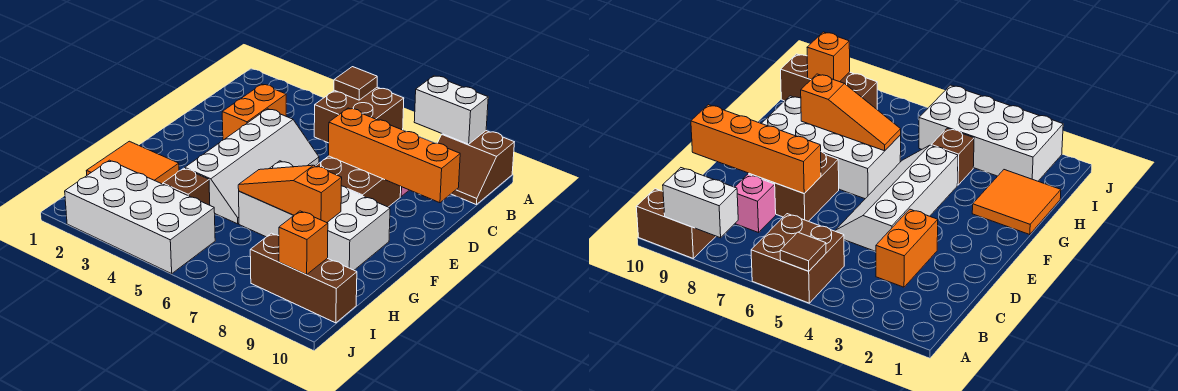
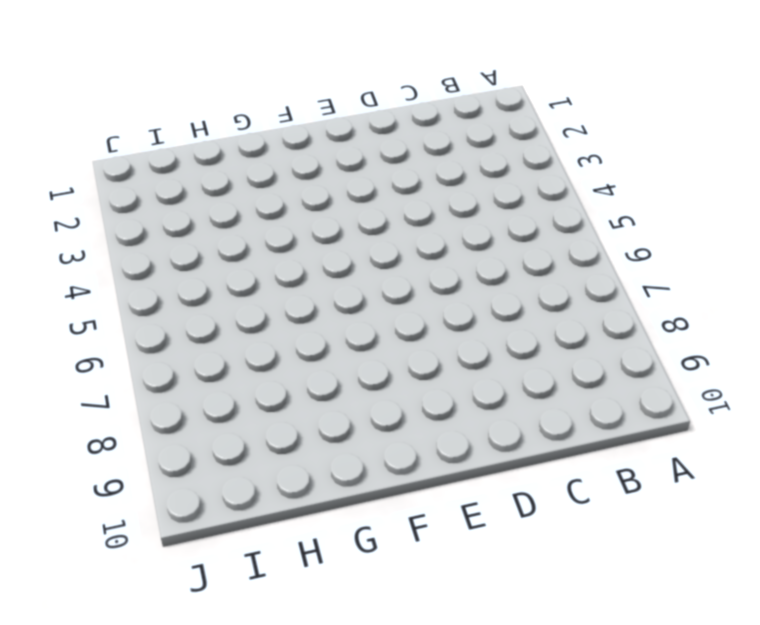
none -> brown brick A5:B6 level 1
none -> brown slope A9:B10 level 1 top A
none -> orange brick C3:D3 level 1

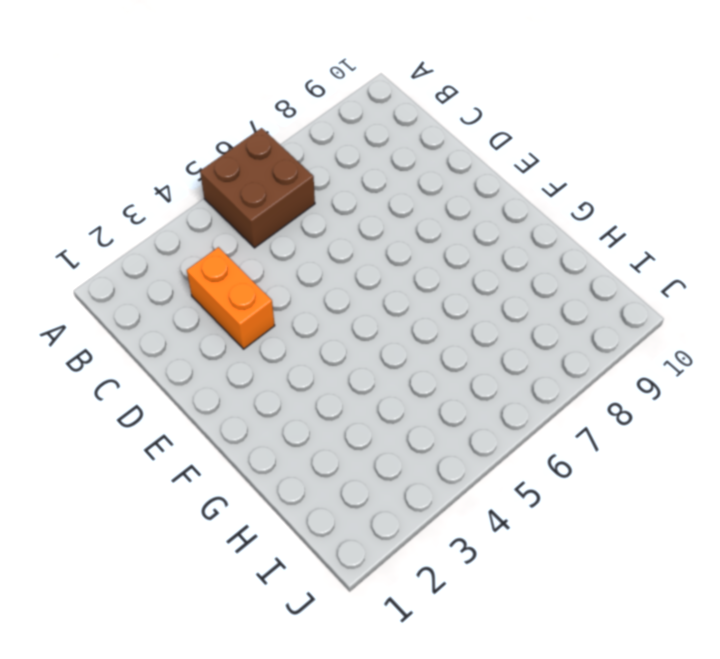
none -> brown slope A9:B10 level 1 top A
none -> pink brick C8 level 1
none -> white slope D4:G5 level 1 top 4

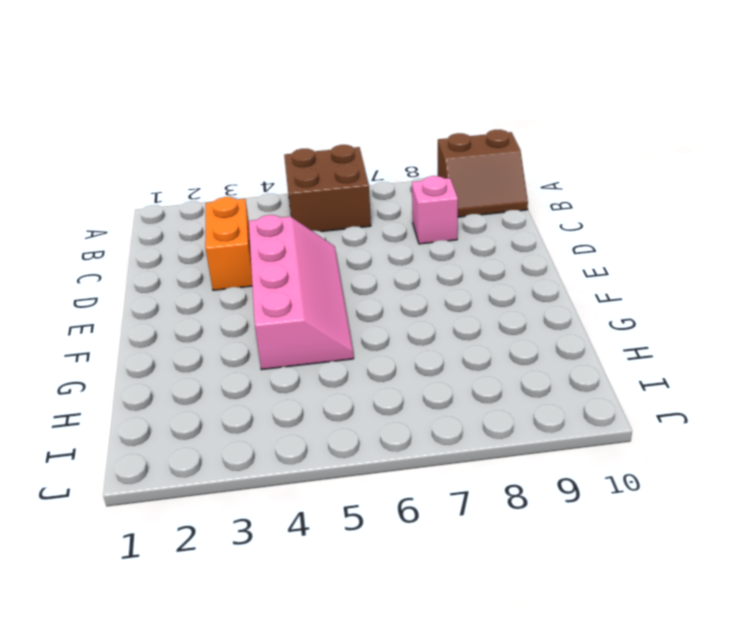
pink slope D4:G5 level 1 top 4 -> white slope D4:G5 level 1 top 4
none -> brown brick D7:E8 level 1
none -> white brick F6:G9 level 1
none -> orange tile G1:H2 level 1

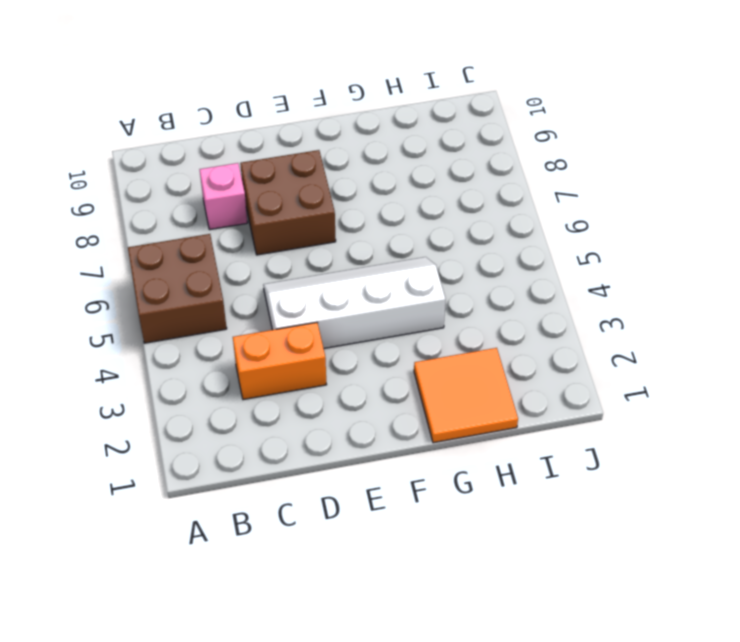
none -> brown slope A9:B10 level 1 top A
none -> white brick F6:G9 level 1
none -> brown brick H4 level 1

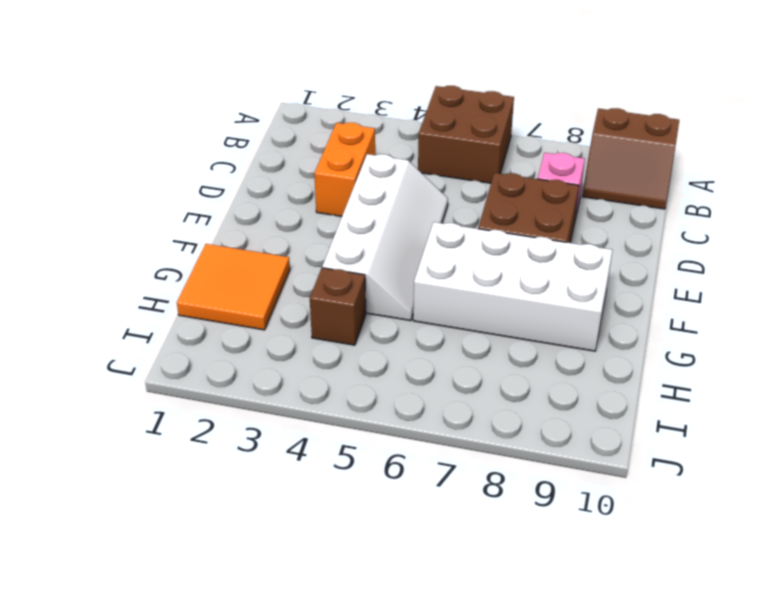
none -> white brick I2:J5 level 1
none -> brown brick I8:I10 level 1
none -> brown tile A5 level 2

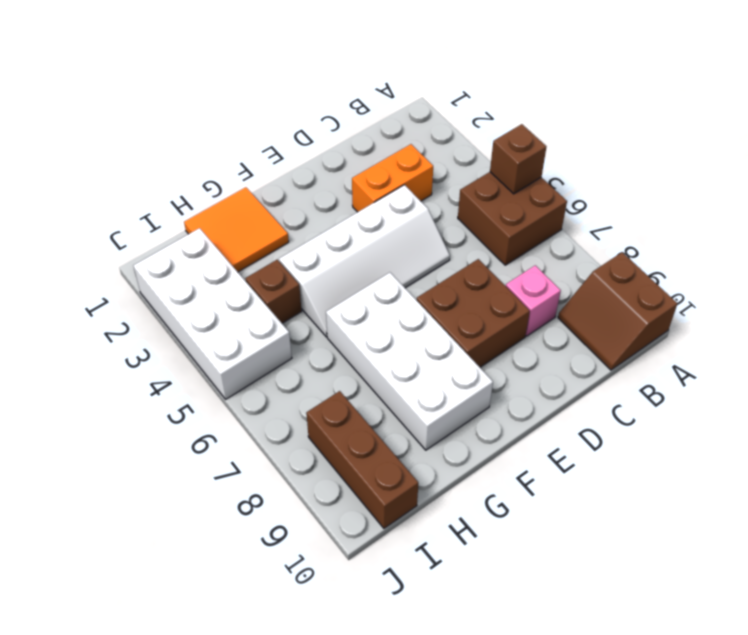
brown brick A5 level 2 -> brown tile A5 level 2
none -> white brick A8:A9 level 2
none -> orange brick D7:D10 level 2
none -> orange slope G6:G8 level 2 top 8

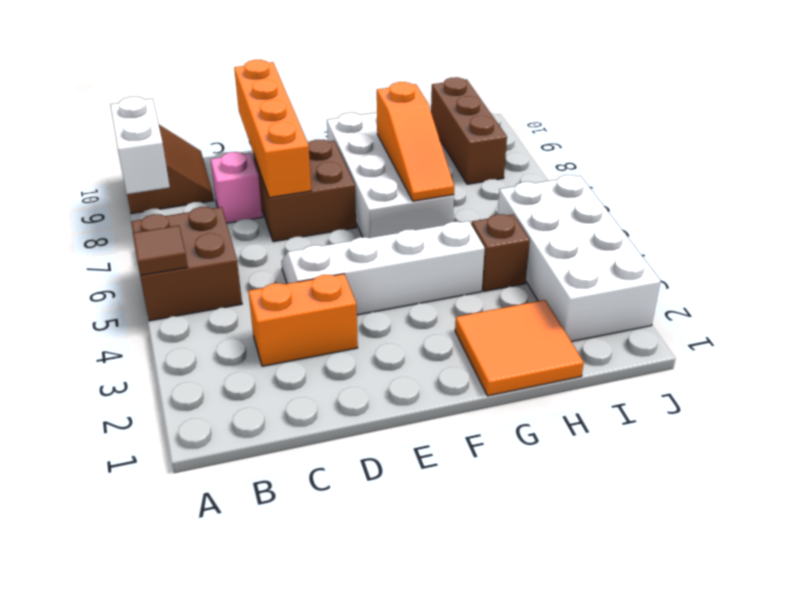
none -> orange brick I9 level 2

